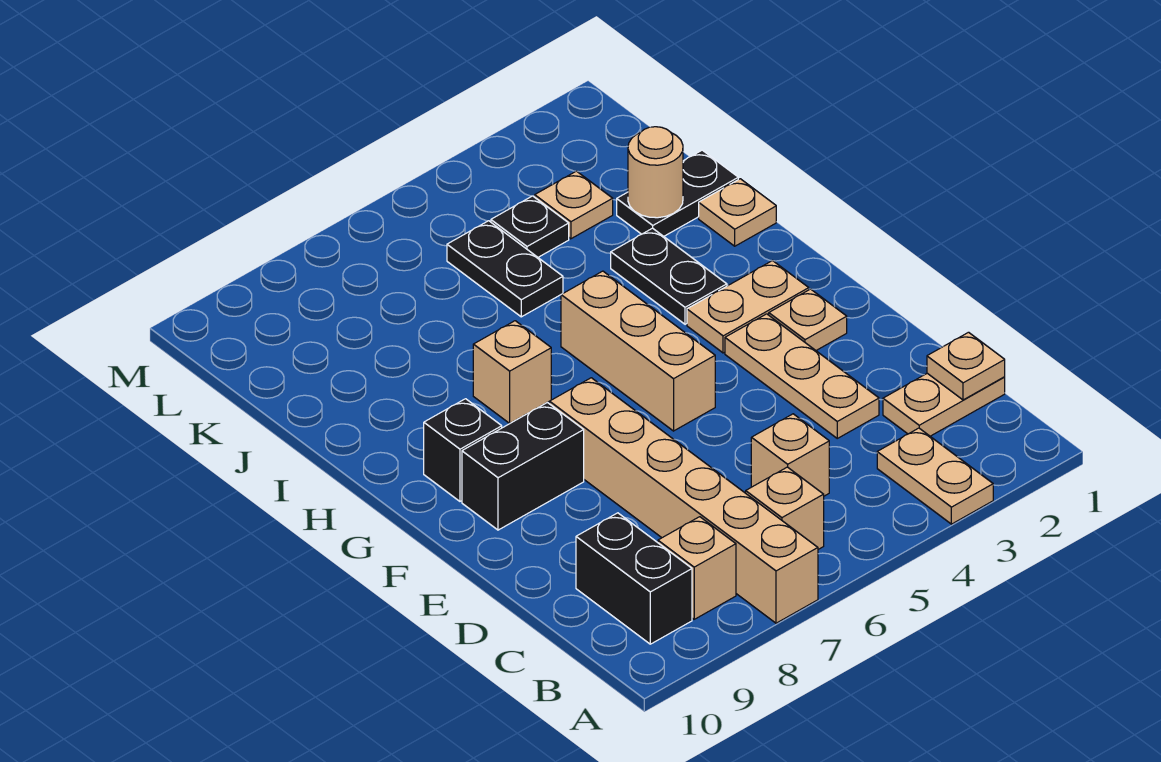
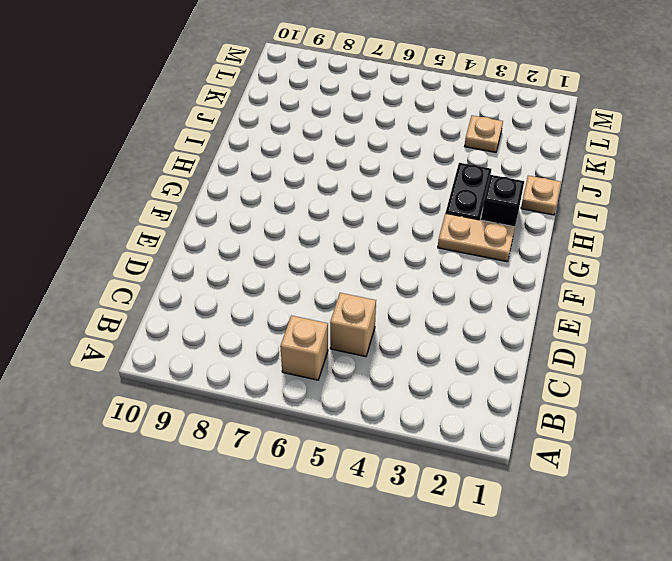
black brick H2 level 1 -> black brick G9 level 1
none -> tan plate A3:B3 level 1
none -> tan brick A7:F7 level 1
none -> tan brick B8 level 1

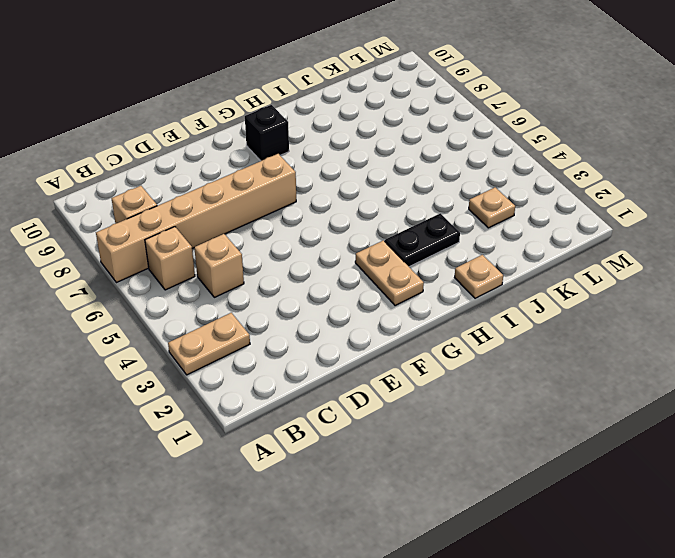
none -> black brick B9:C9 level 1
none -> tan plate C1:C2 level 1
none -> tan plate D3:F3 level 1

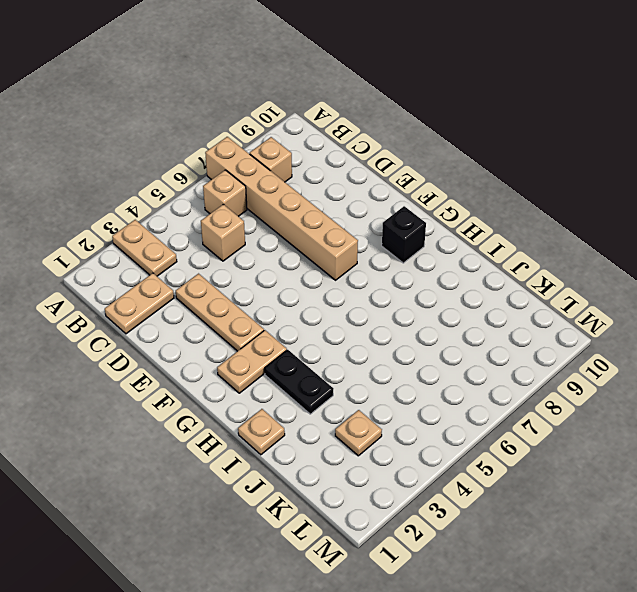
none -> black brick B9:C9 level 1
none -> tan plate F2 level 1
none -> tan brick F5:H5 level 1

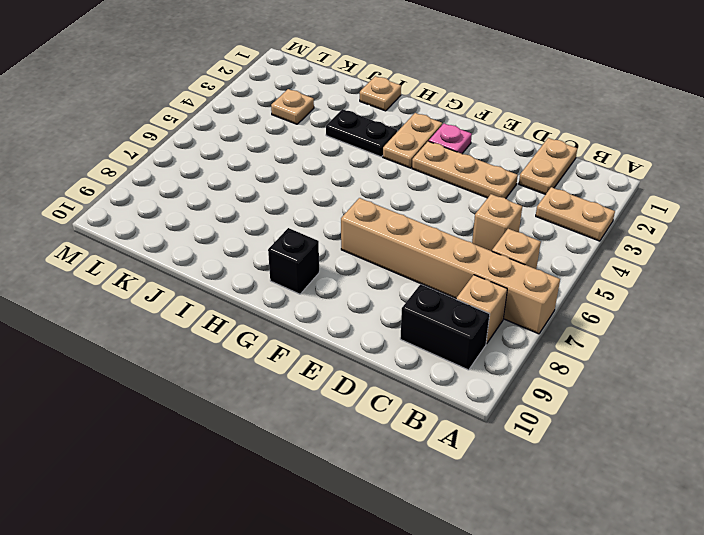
pink plate F2 level 1 -> tan plate F2 level 1
none -> tan brick F5:H5 level 1
none -> black brick F8:F9 level 1
none -> tan brick H7 level 1

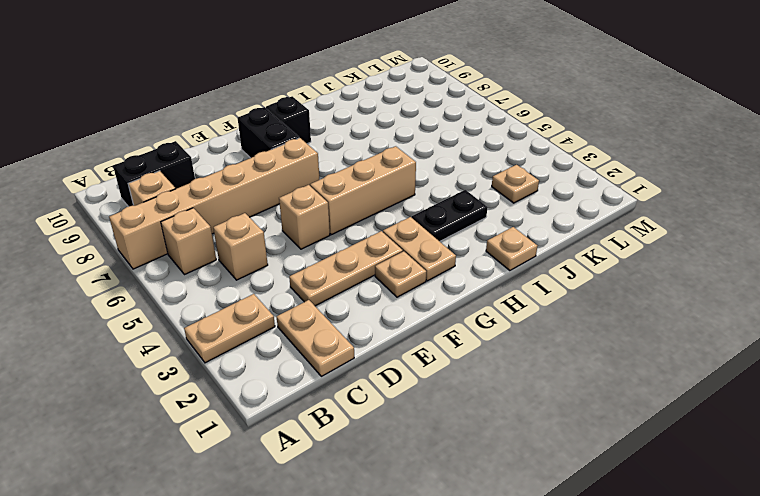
tan brick E5 level 1 -> tan brick H7 level 1
none -> black plate J1:J2 level 1
none -> black plate J5:K5 level 1
none -> black plate K4 level 1

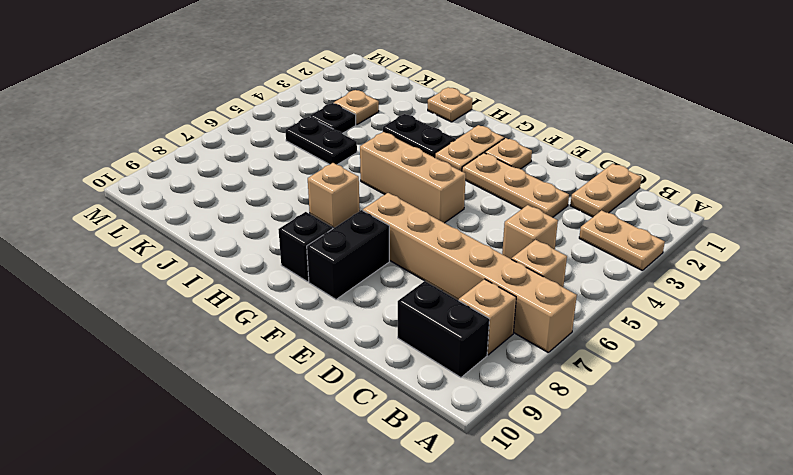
none -> black plate J1:J2 level 1
none -> tan plate C1 level 2
none -> tan round brick J2 level 2

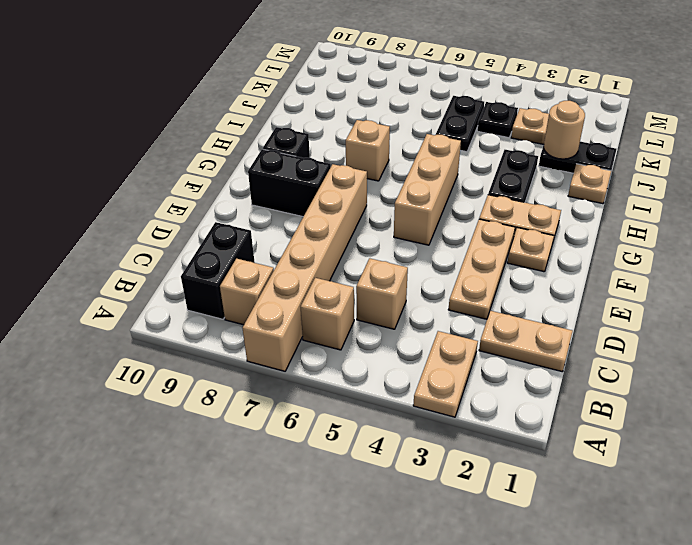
none -> tan plate C1 level 2

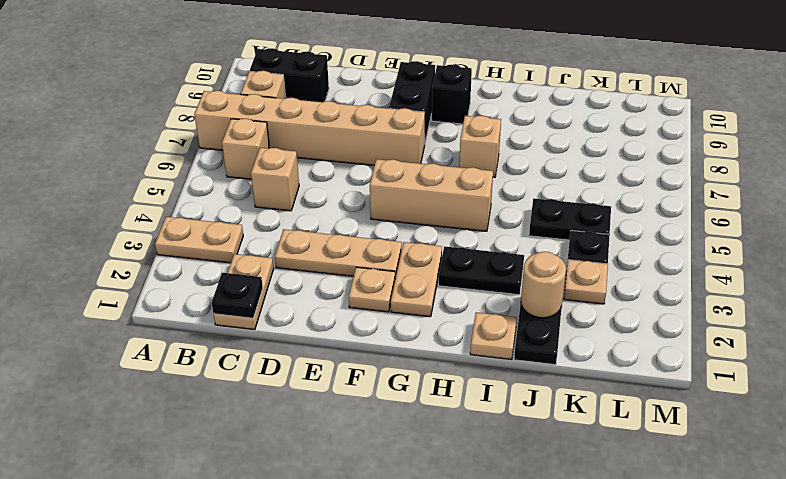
black plate C1 level 2 -> tan plate C1 level 2

